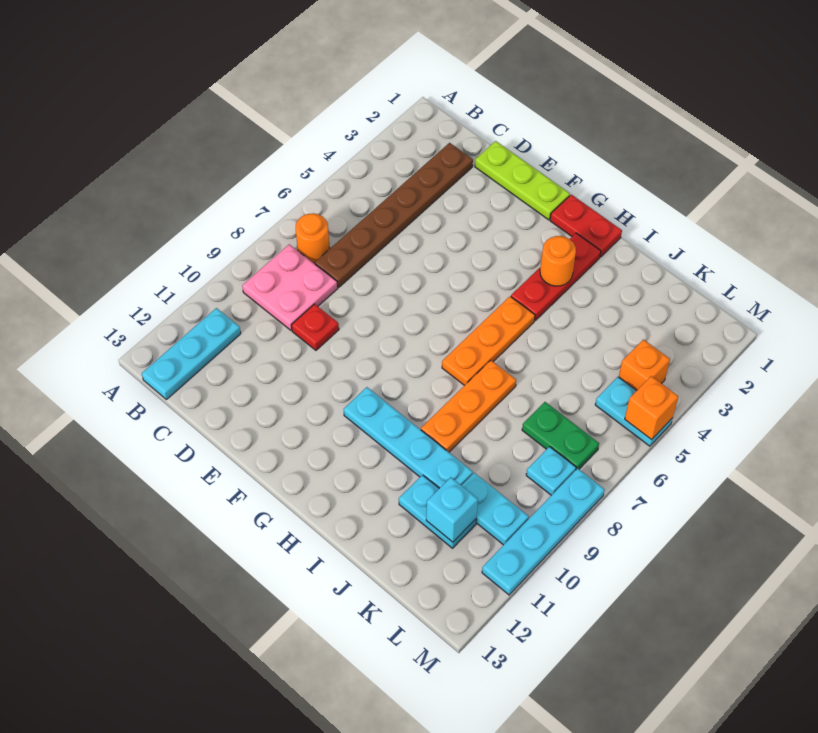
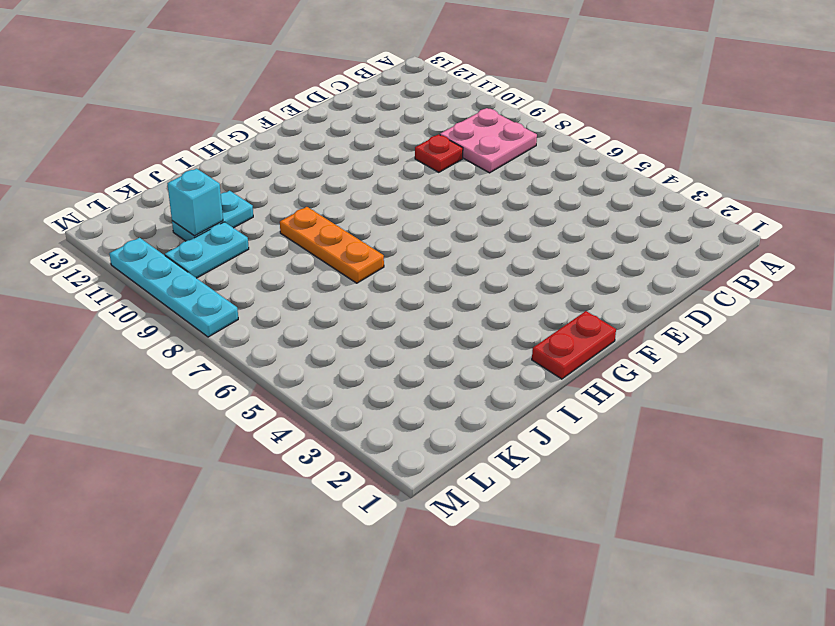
none -> orange round brick B7 level 1
none -> cyan plate B11:B13 level 1
none -> brown plate C2:C7 level 1

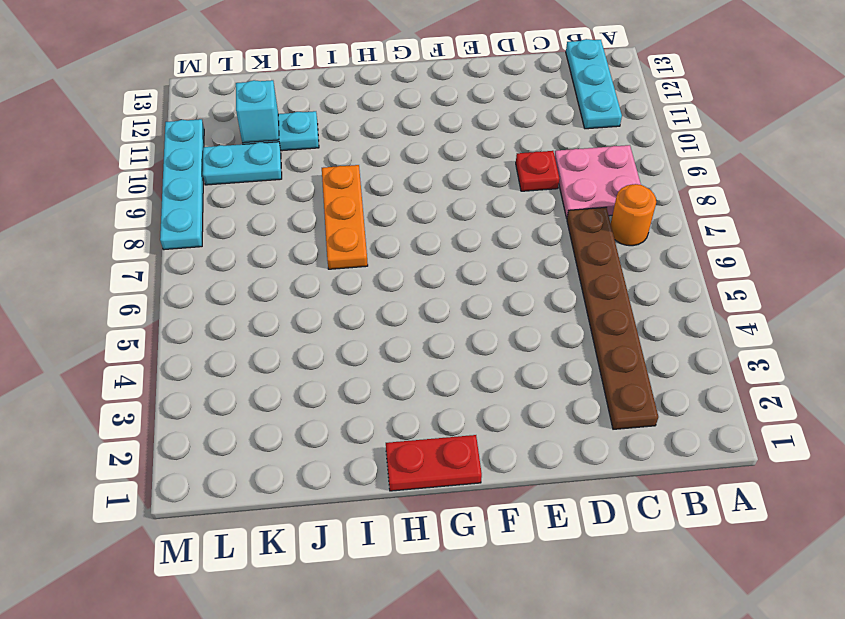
none -> lime plate D1:F1 level 1
none -> cyan plate G10:J10 level 1
none -> red plate H2:H4 level 1

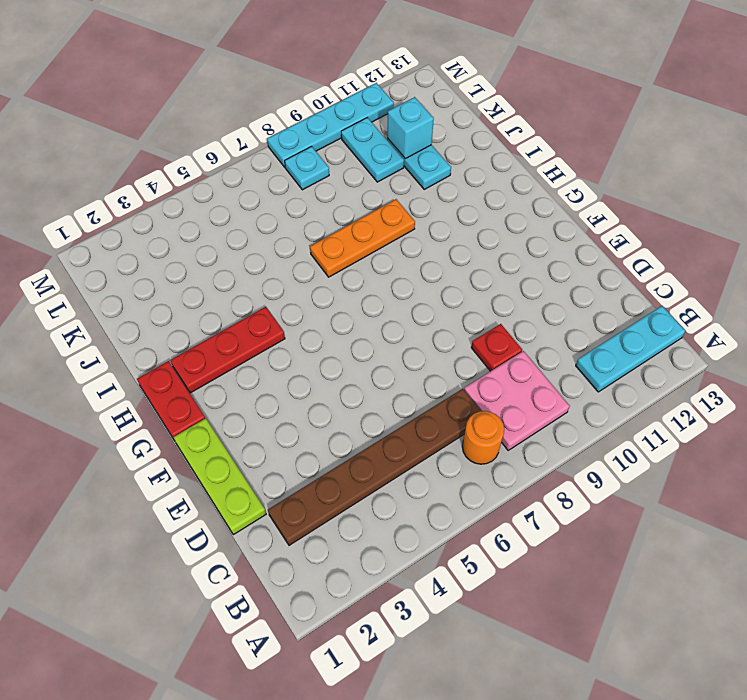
none -> cyan plate G10:J10 level 1
none -> orange plate H5:H7 level 1
none -> green plate K7:L7 level 1

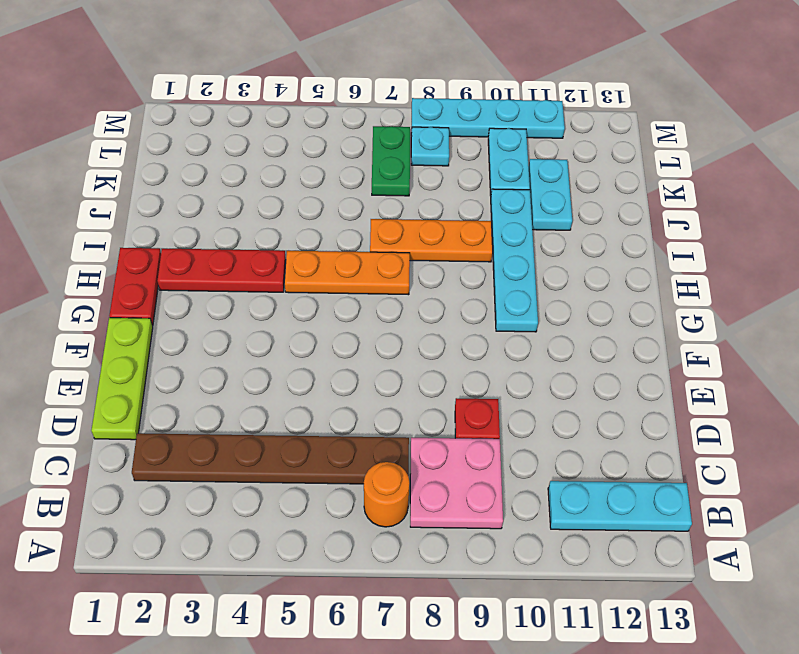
none -> orange brick L4 level 1
none -> cyan plate L5:M5 level 1
none -> orange round brick H3 level 2

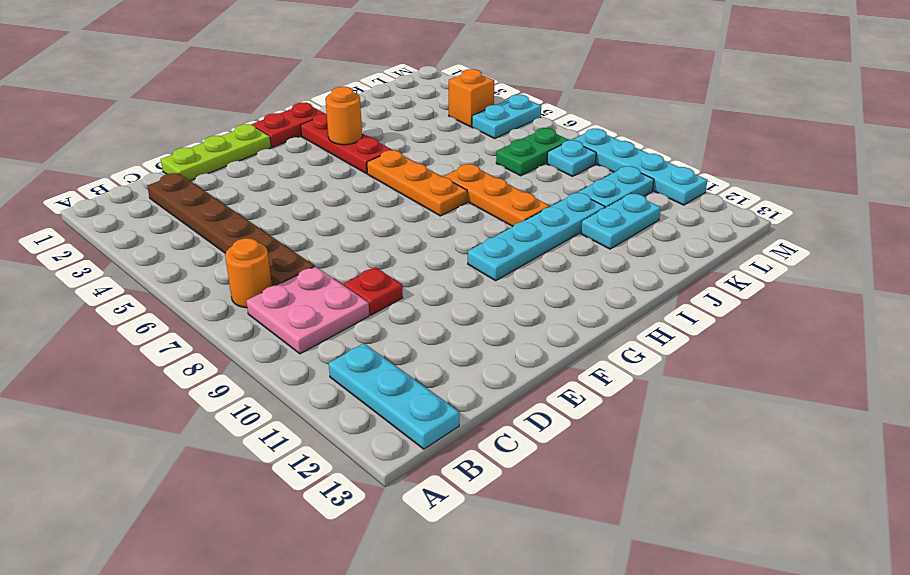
none -> cyan brick K11 level 2
none -> orange brick M5 level 2

